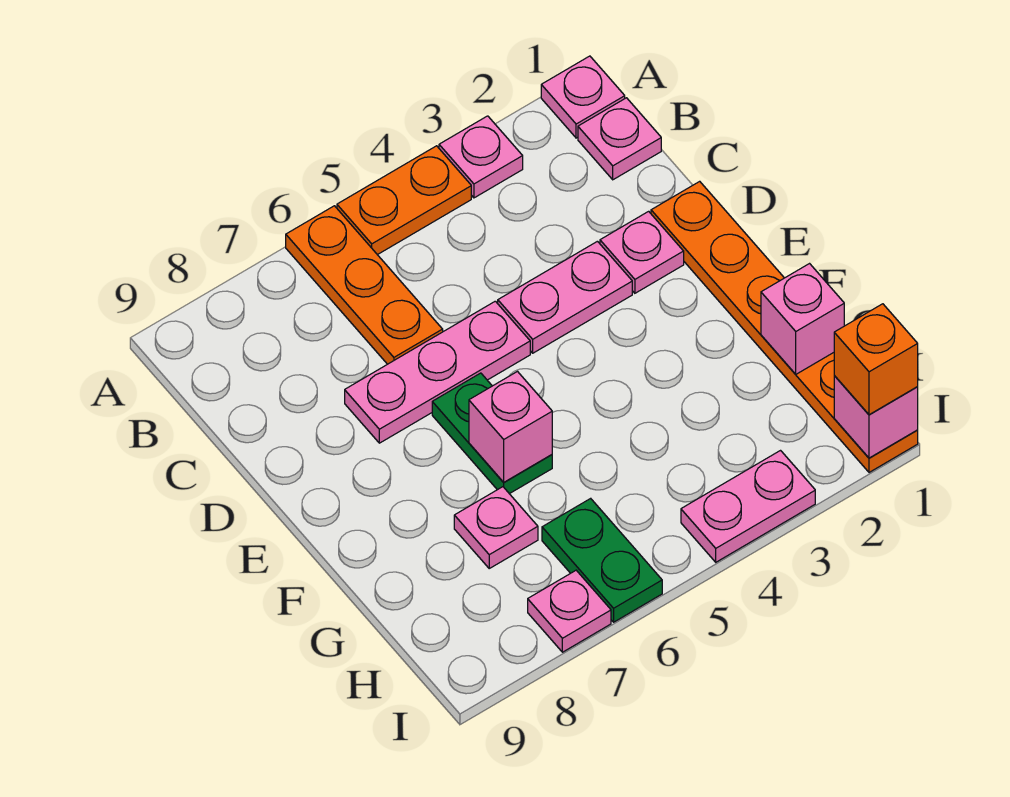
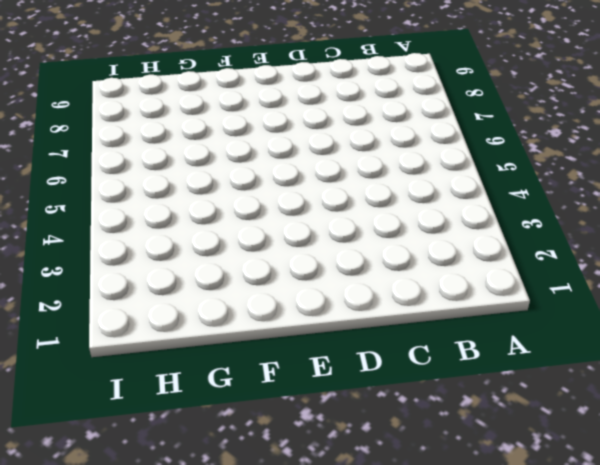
none -> pink plate A1 level 1
none -> pink plate A3 level 1
none -> orange plate A4:A5 level 1

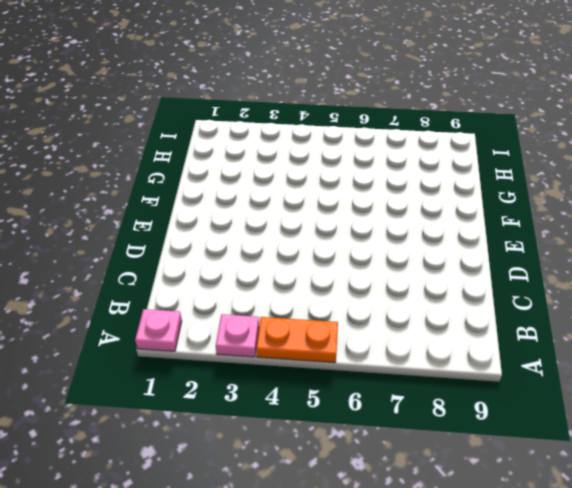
none -> orange plate A6:C6 level 1
none -> pink plate B1 level 1
none -> orange plate D1:I1 level 1

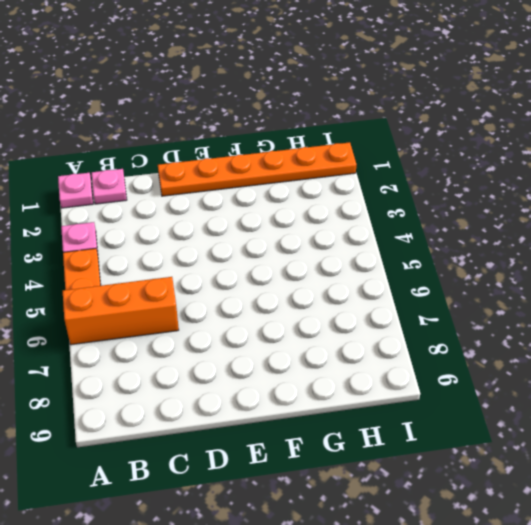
orange brick A6:C6 level 1 -> orange plate A6:C6 level 1
none -> pink plate D2 level 1
none -> pink plate D3:D4 level 1
none -> pink plate D5:D7 level 1

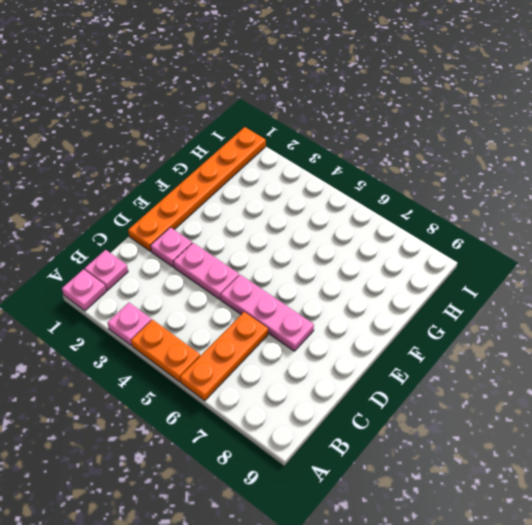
none -> green plate E6:F6 level 1
none -> pink plate G7 level 1
none -> green plate H6:I6 level 1

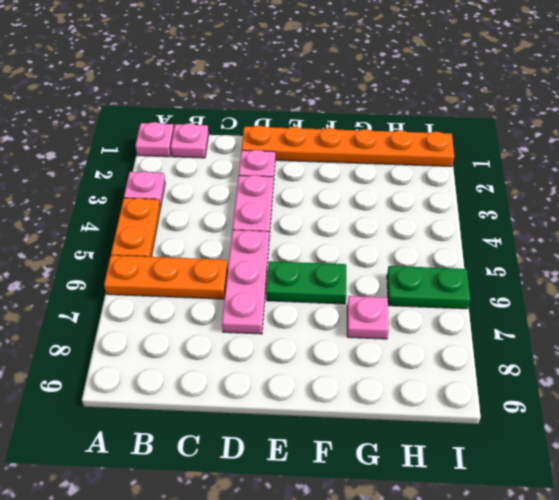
none -> pink plate I3:I4 level 1
none -> pink plate I7 level 1
none -> pink brick F6 level 2

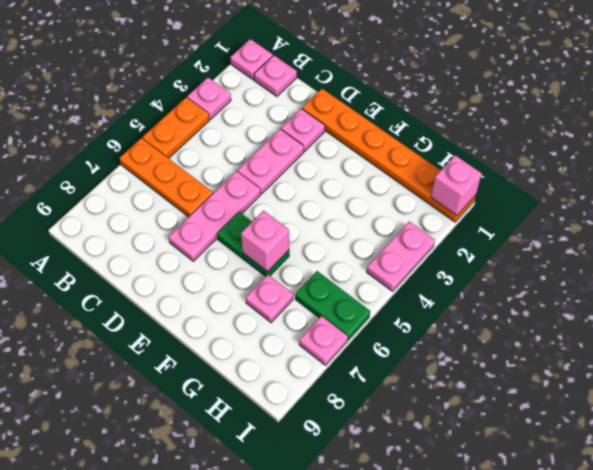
none -> pink brick G1 level 2
none -> orange brick I1 level 3

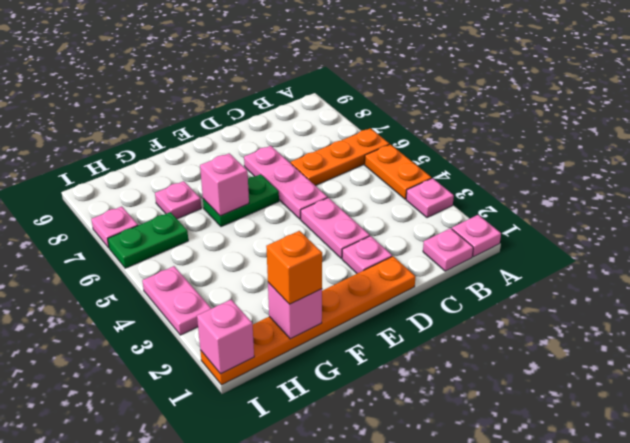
orange brick G1 level 3 -> orange brick I1 level 3

